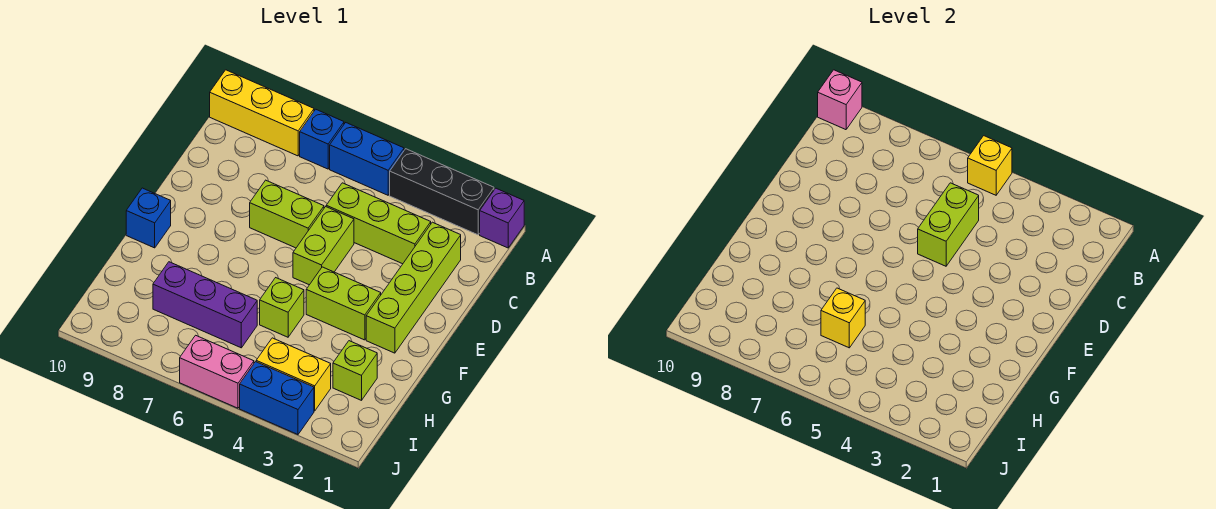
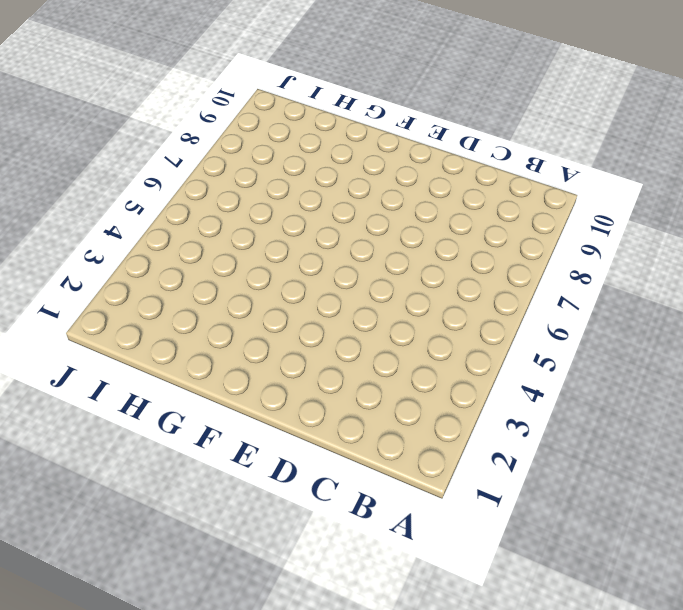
none -> purple brick A1 level 1
none -> black brick A2:A4 level 1
none -> blue brick A5:A6 level 1

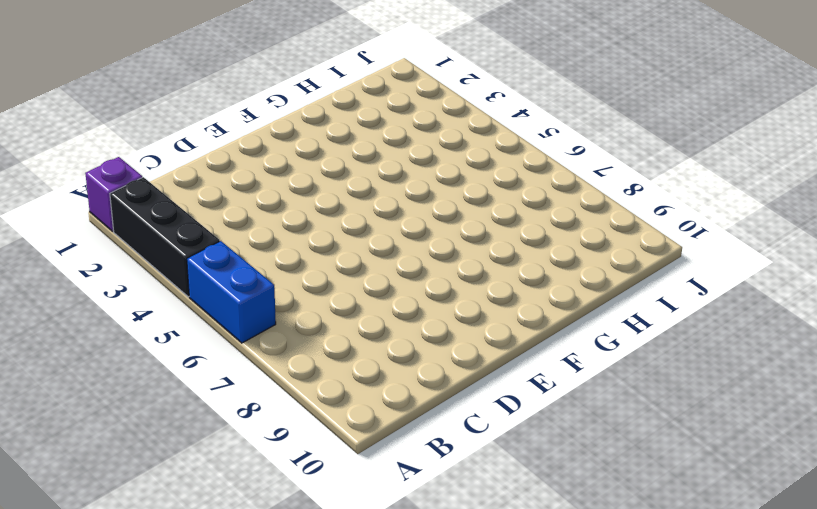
none -> blue brick A7 level 1
none -> yellow brick A8:A10 level 1
none -> lime brick C2:F2 level 1

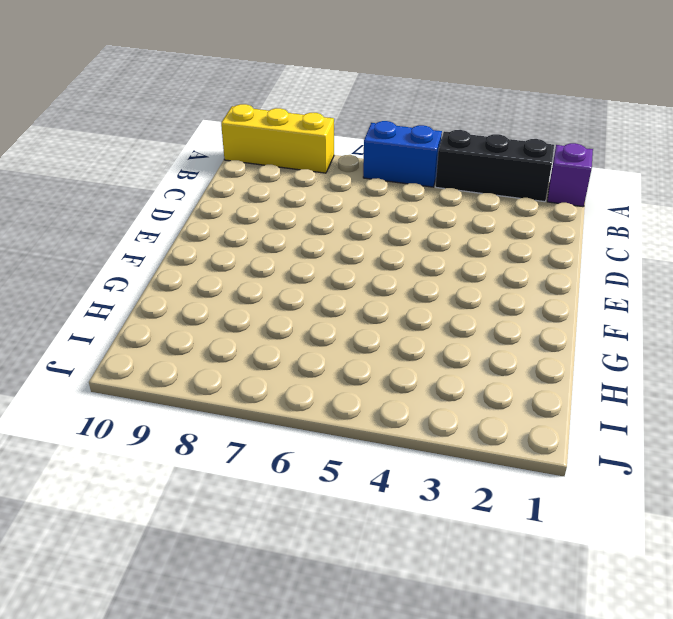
none -> blue brick A7 level 1
none -> lime brick C2:F2 level 1
none -> lime brick C3:C5 level 1

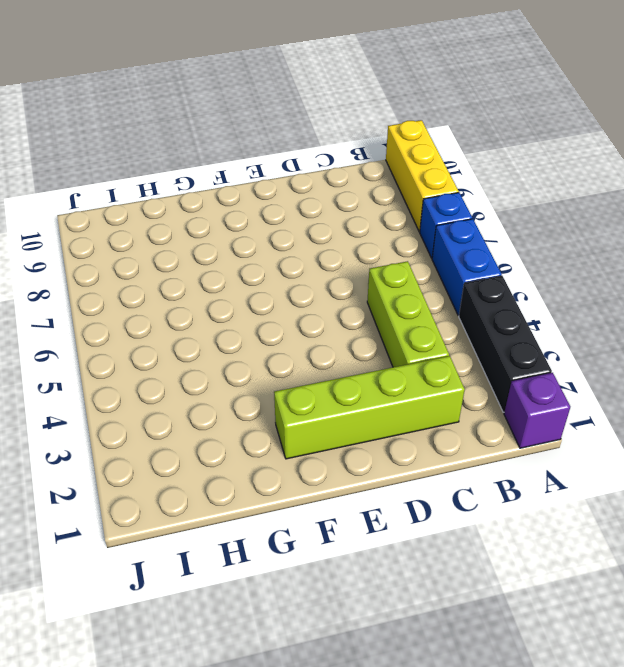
none -> lime brick D5:E5 level 1
none -> lime brick D6:D7 level 1
none -> lime brick F3:F4 level 1

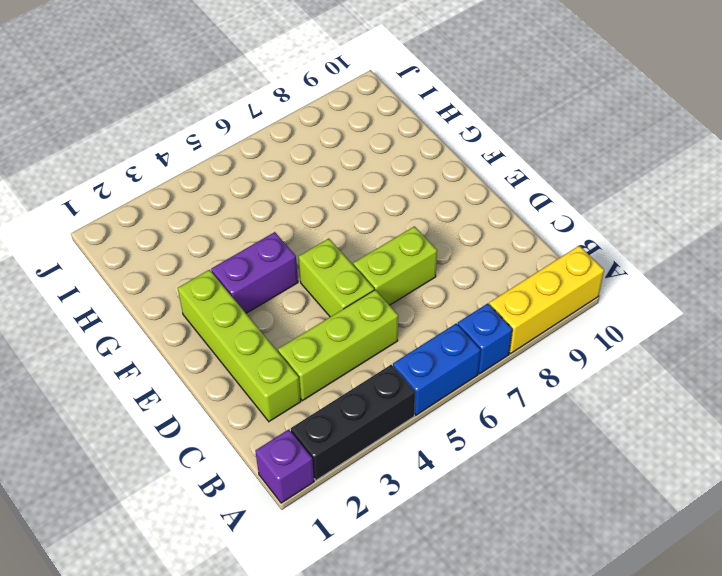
purple brick F3:F4 level 1 -> lime brick F3:F4 level 1
none -> blue brick F10 level 1
none -> lime brick G5 level 1
none -> lime brick H2 level 1

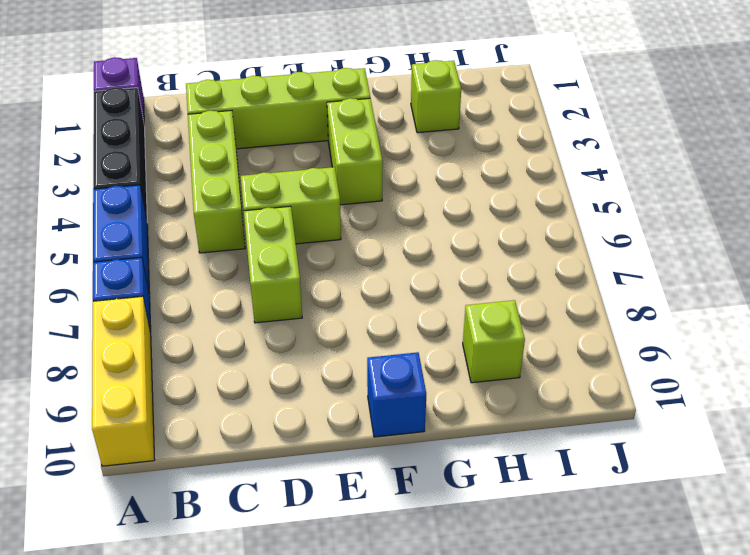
lime brick H9 level 1 -> lime brick G5 level 1
none -> purple brick H6:H8 level 1
none -> yellow brick I3:I4 level 1
none -> blue brick J3:J4 level 1

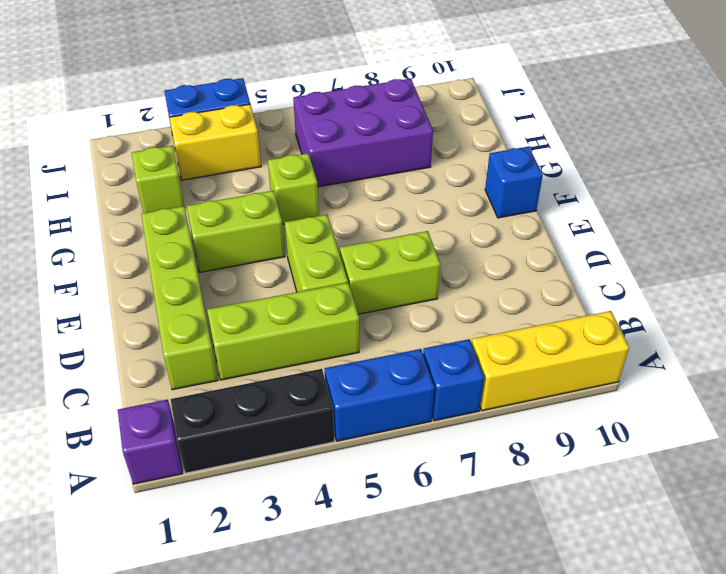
purple brick H6:I8 level 1 -> purple brick H6:H8 level 1
none -> pink brick J5:J6 level 1
none -> yellow brick A5 level 2
none -> pink brick A10 level 2

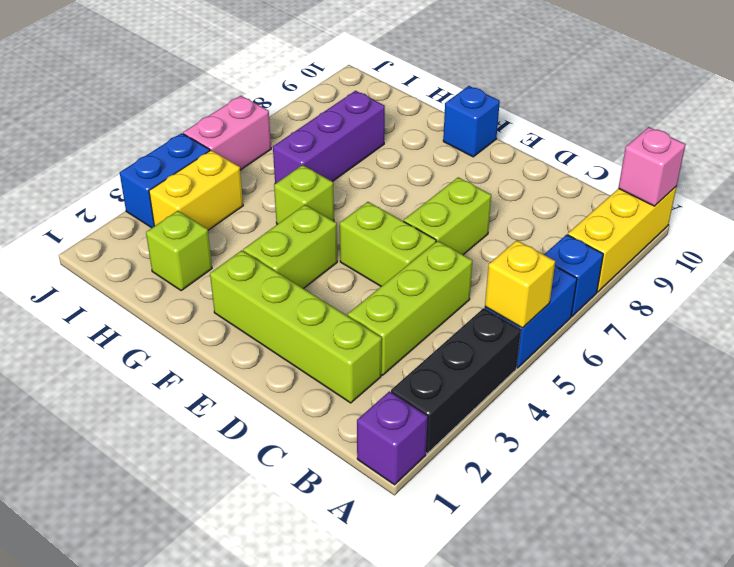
none -> lime brick C5:D5 level 2
none -> yellow brick H6 level 2

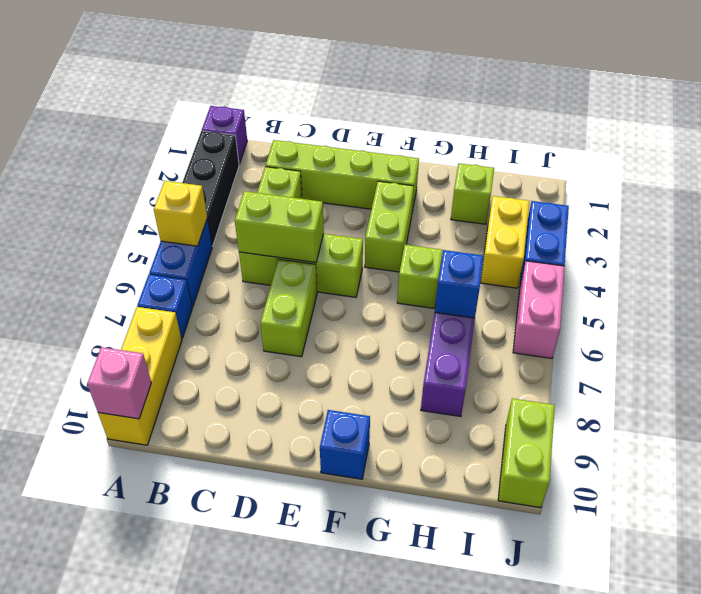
blue brick H6 level 2 -> yellow brick H6 level 2
lime brick J9:J10 level 1 -> none

